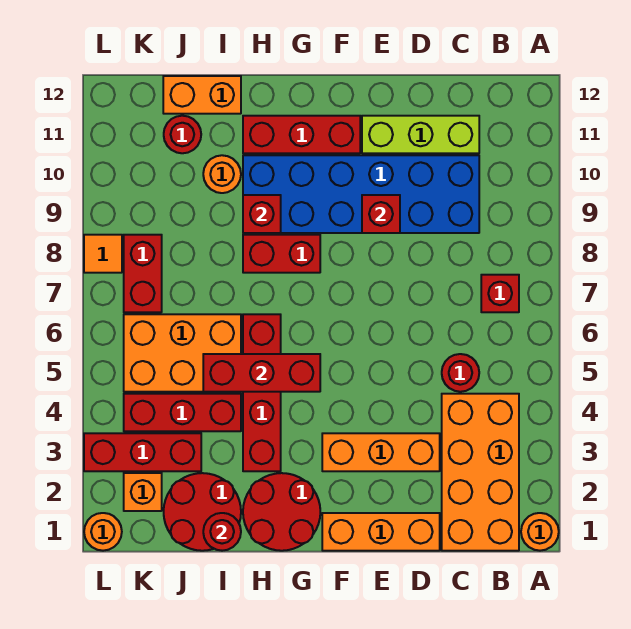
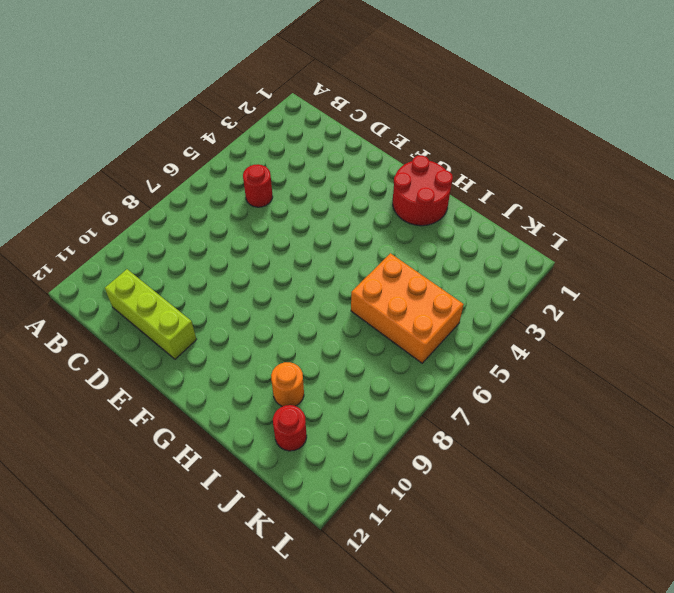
none -> orange round brick A1 level 1
none -> orange brick B1:C4 level 1
none -> red brick B7 level 1

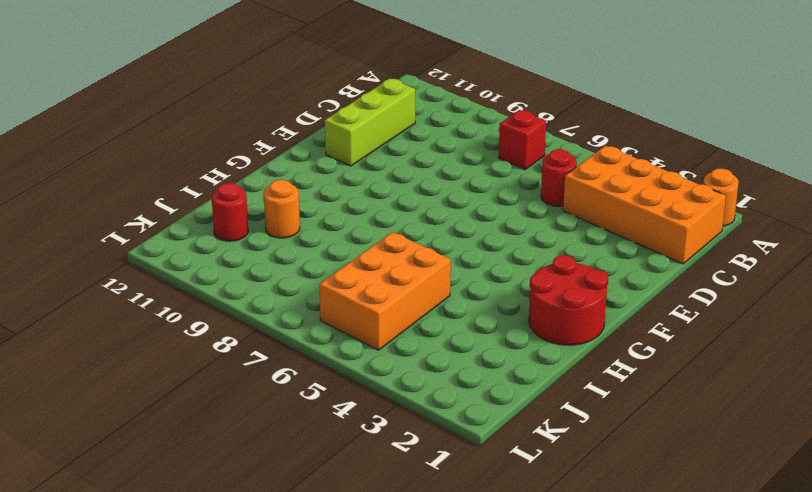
none -> blue brick C9:H10 level 1
none -> orange brick D1:F1 level 1
none -> orange brick D3:F3 level 1

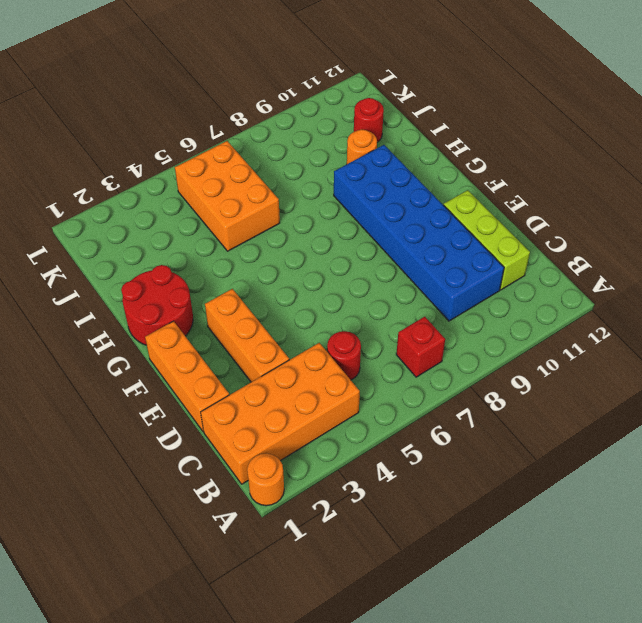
none -> red brick F11:H11 level 1
none -> red brick G8:H8 level 1
none -> red brick H3:H6 level 1

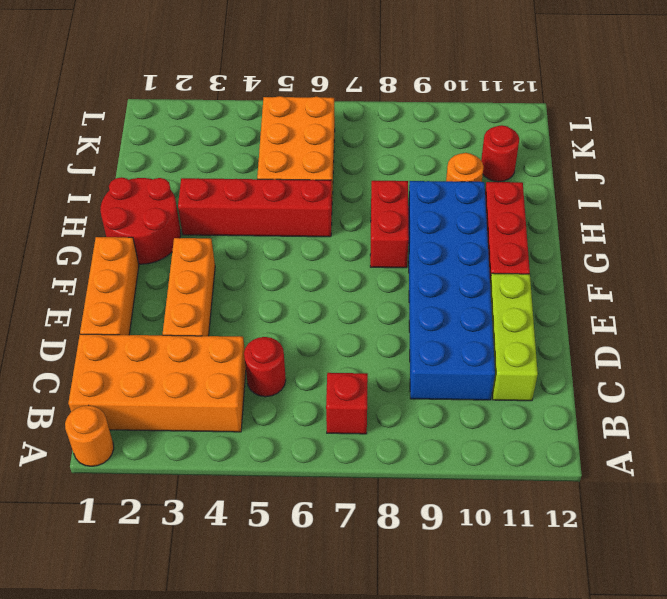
none -> red round brick I1:J2 level 1
none -> red brick I4:K4 level 1
none -> orange brick I12:J12 level 1

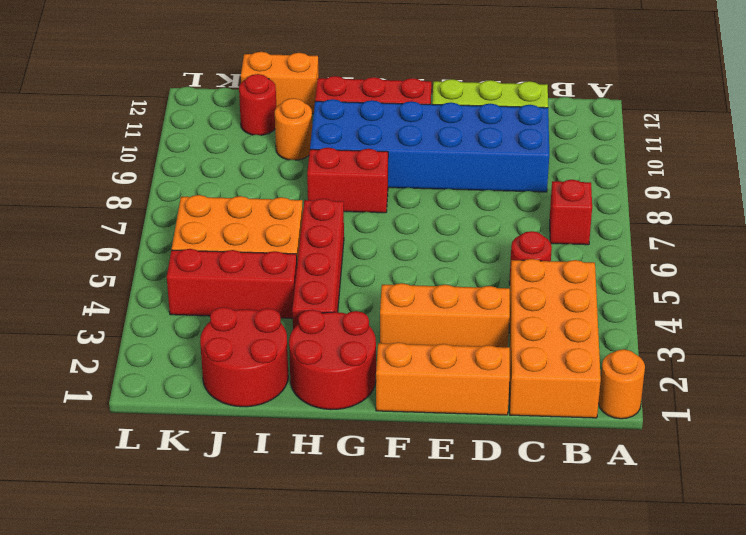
none -> red brick J3:L3 level 1
none -> orange brick K2 level 1
none -> red brick K7:K8 level 1

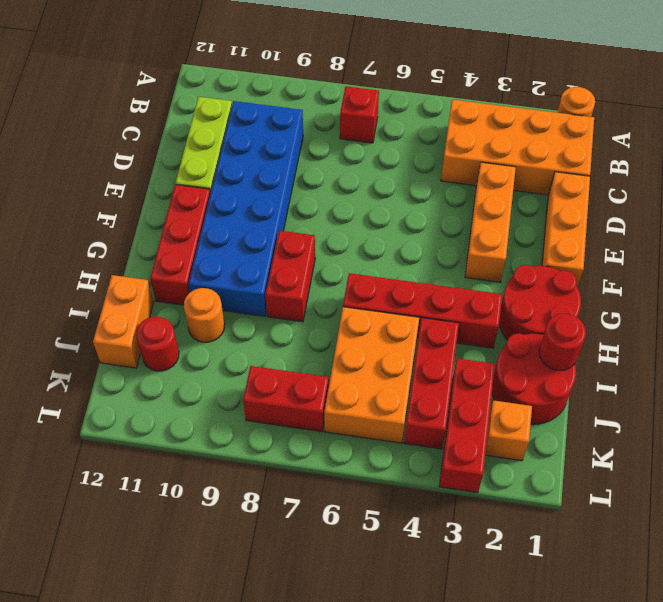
none -> red round brick C5 level 1
none -> orange round brick L1 level 1
none -> orange tile L8 level 1

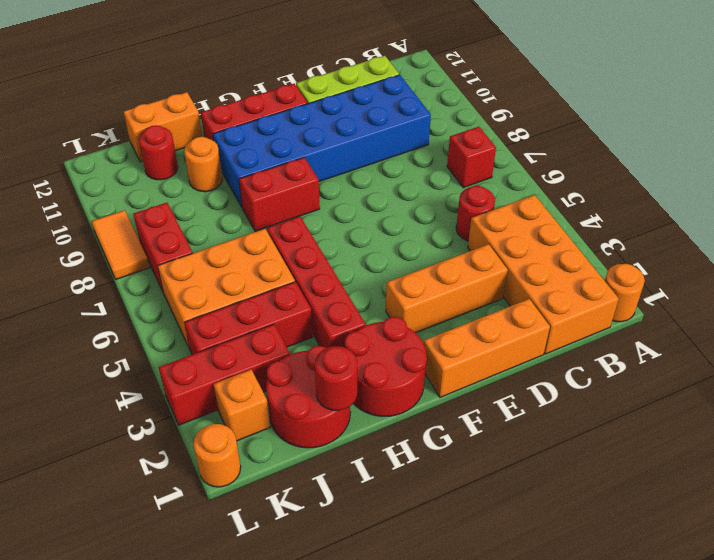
orange tile L8:L9 level 1 -> orange tile L8 level 1
none -> red brick E9 level 2
none -> red brick G5:I5 level 2
none -> red brick H9 level 2

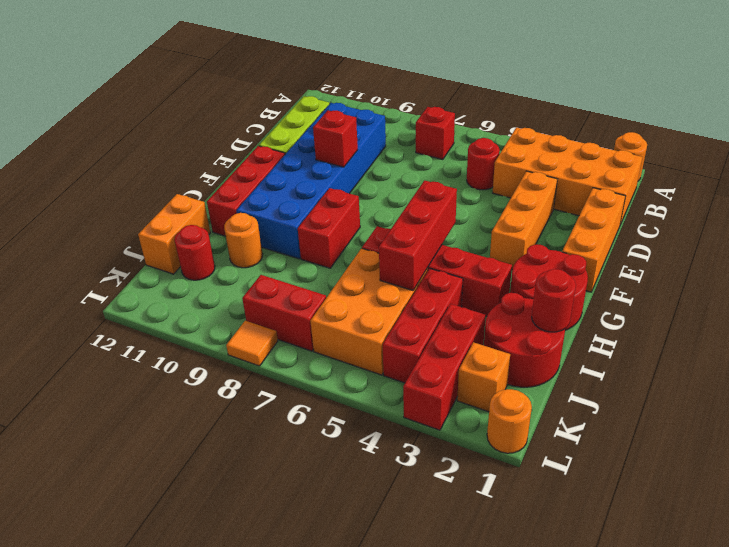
none -> red brick H9 level 2

